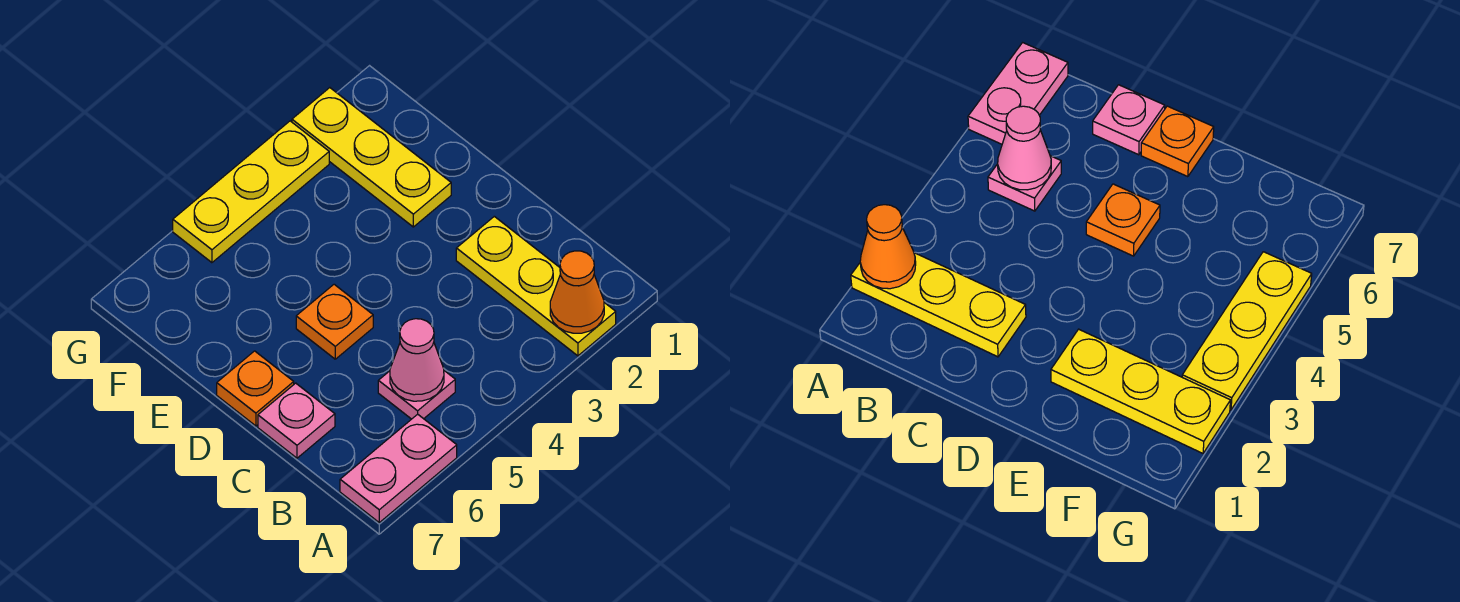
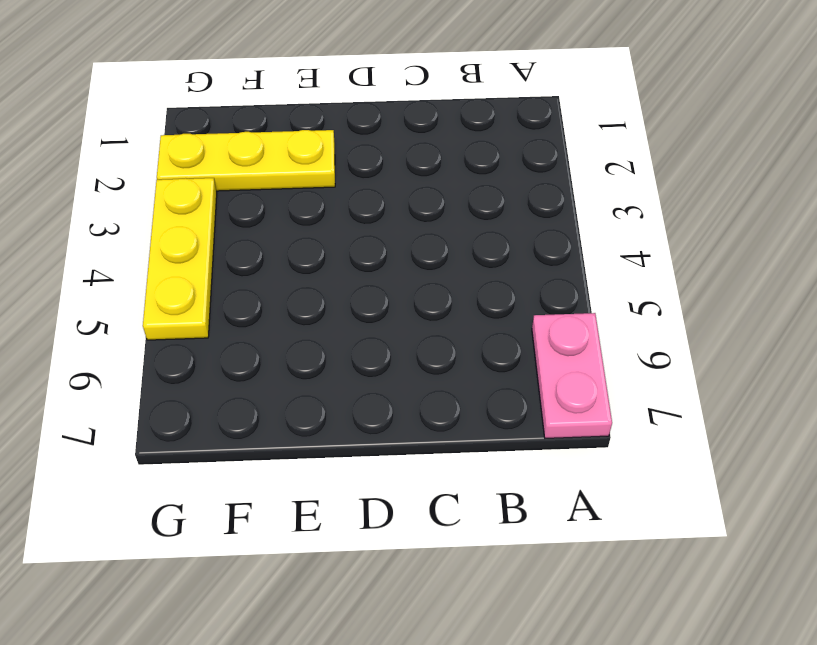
none -> yellow plate A2:C2 level 1
none -> pink plate B5 level 1

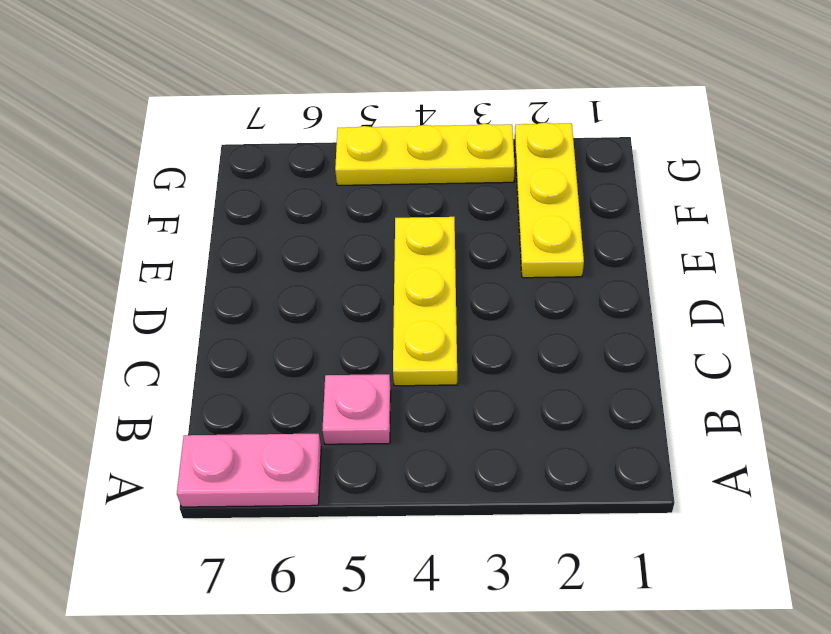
yellow plate C4:E4 level 1 -> yellow plate A2:C2 level 1
none -> pink plate C7 level 1
none -> orange plate D5 level 1

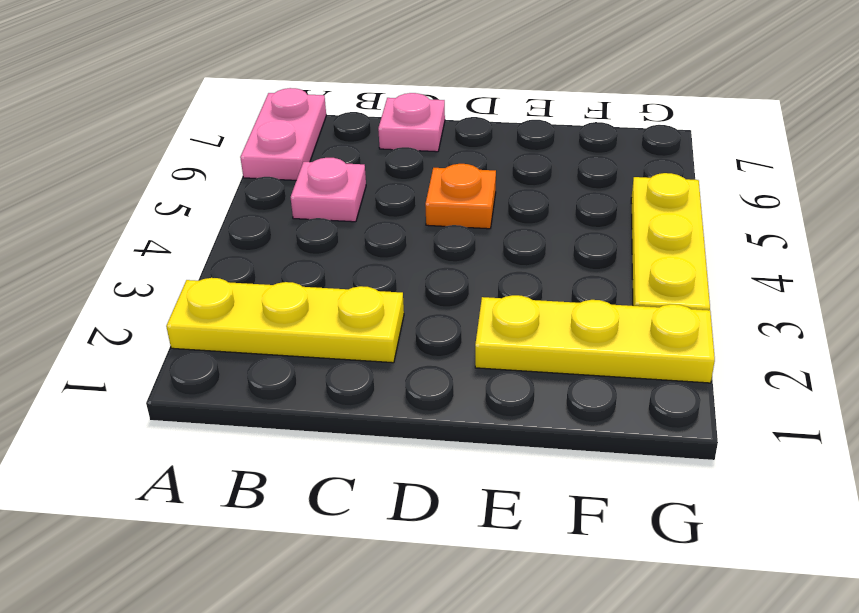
none -> orange plate D7 level 1
none -> orange cone A2 level 2

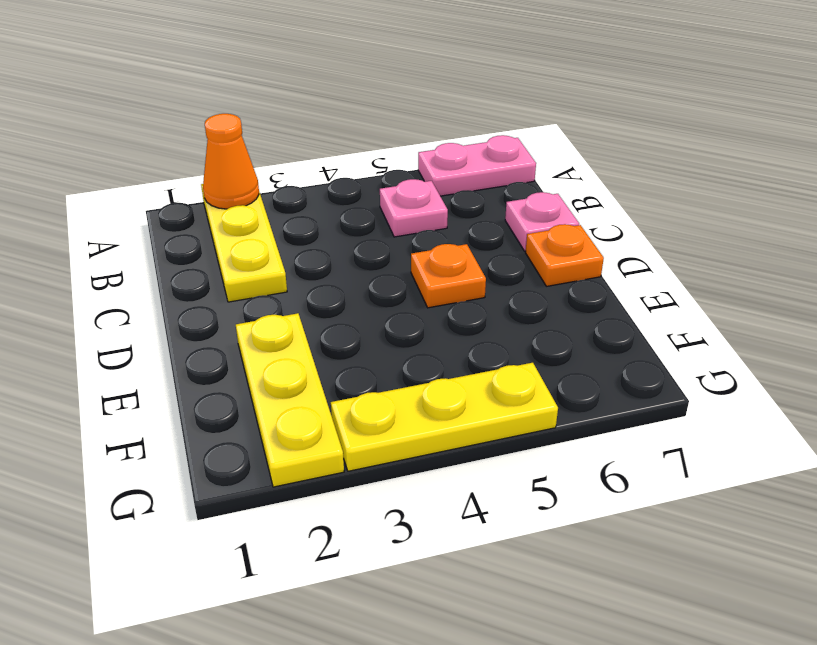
none -> pink cone B5 level 2

